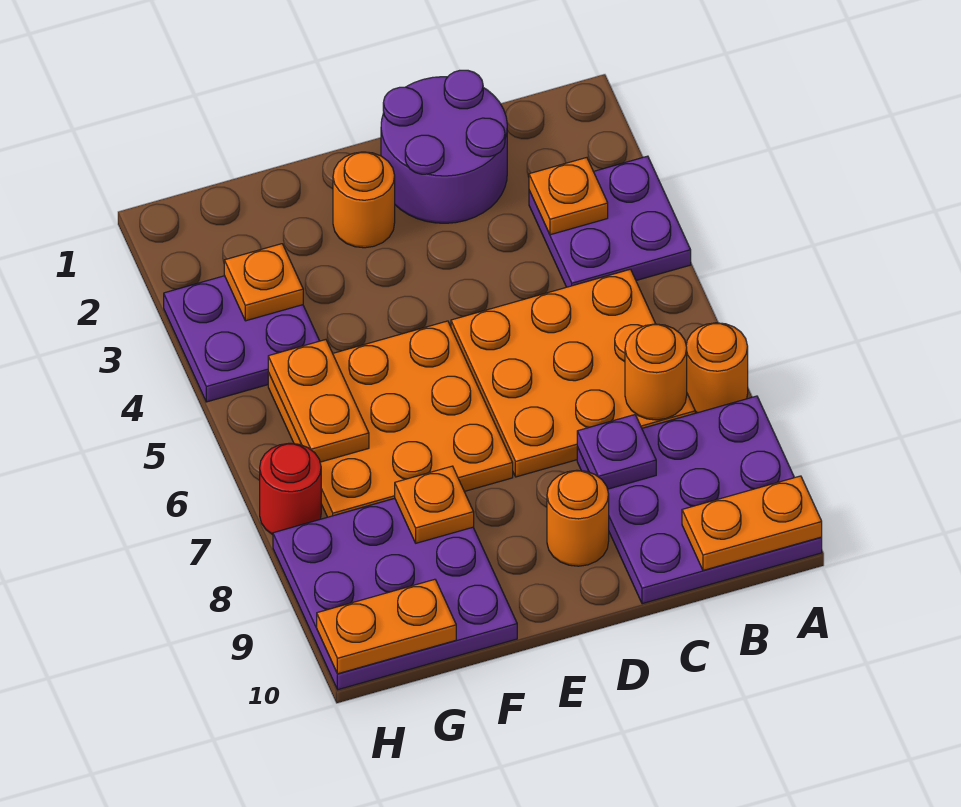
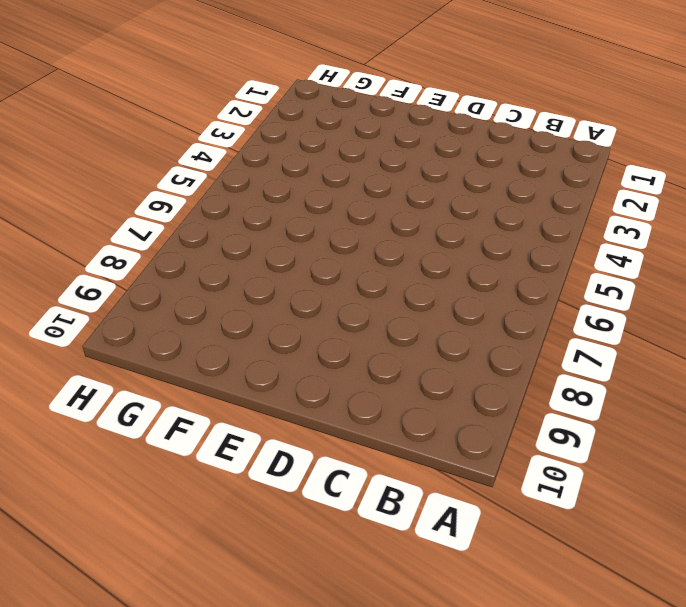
none -> purple plate A3:B4 level 1
none -> orange round brick A7 level 1
none -> purple plate A8:C10 level 1

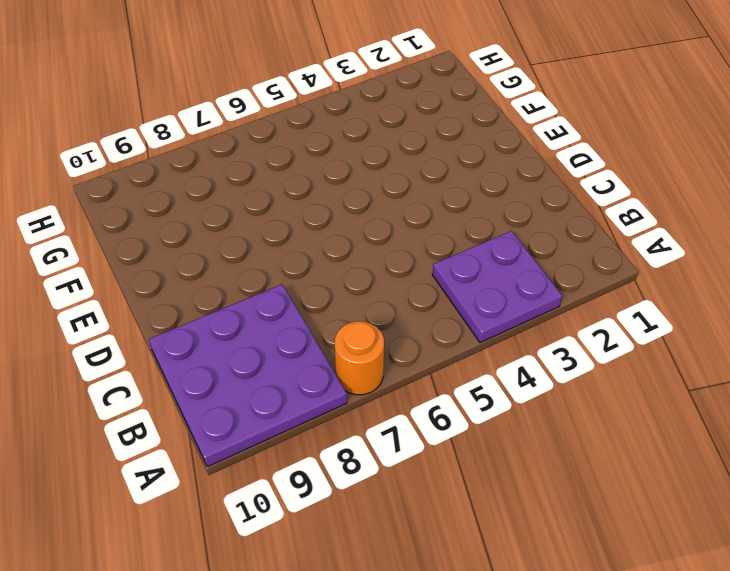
none -> orange plate B5:D7 level 1
none -> purple round brick C1:D2 level 1
none -> orange round brick D9 level 1

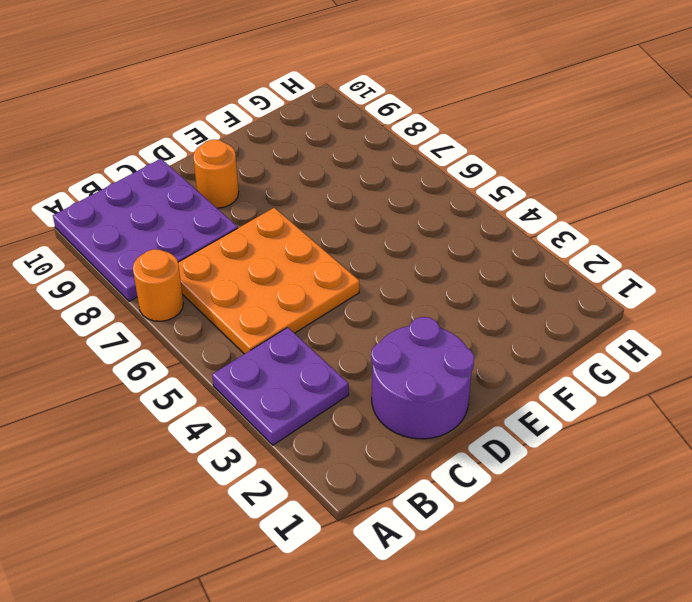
none -> orange round brick E2 level 1
none -> orange plate E5:G7 level 1
none -> purple plate F8:H10 level 1

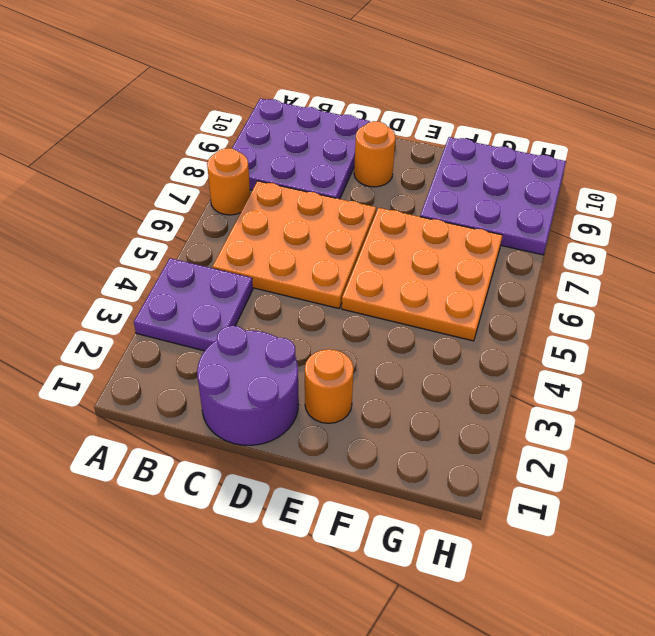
none -> purple plate G3:H4 level 1
none -> red round brick H7 level 1
none -> orange plate A10:B10 level 2

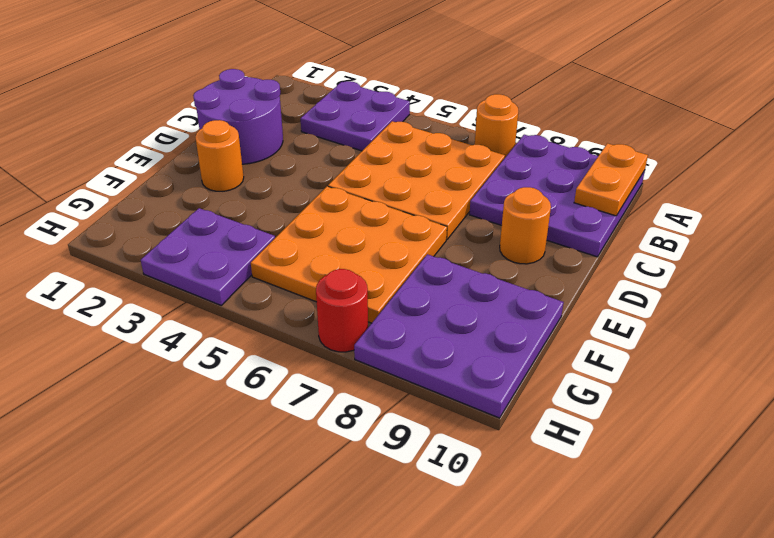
none -> orange plate B3 level 2
none -> orange round brick B7 level 2
none -> purple plate C8 level 2

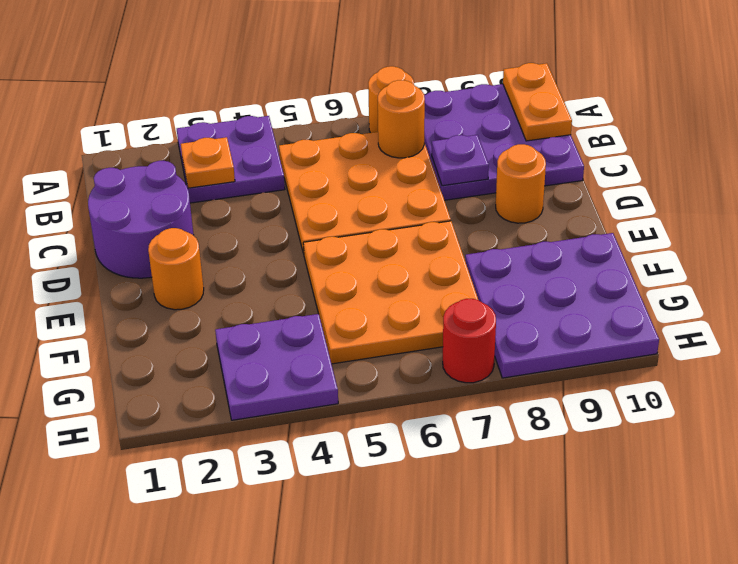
none -> orange plate F8 level 2
none -> orange plate G3 level 2
none -> orange plate G5:G6 level 2

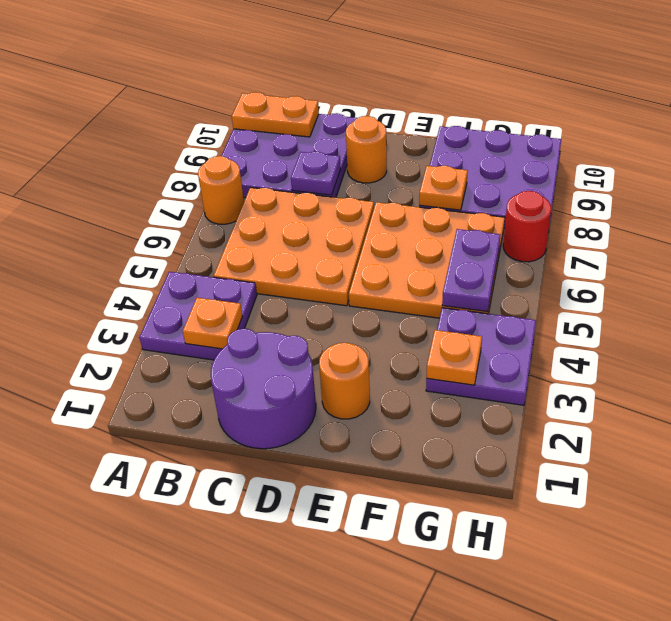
purple plate G5:G6 level 2 -> orange plate G5:G6 level 2
none -> orange round brick B7 level 2
none -> orange plate G10:H10 level 2

